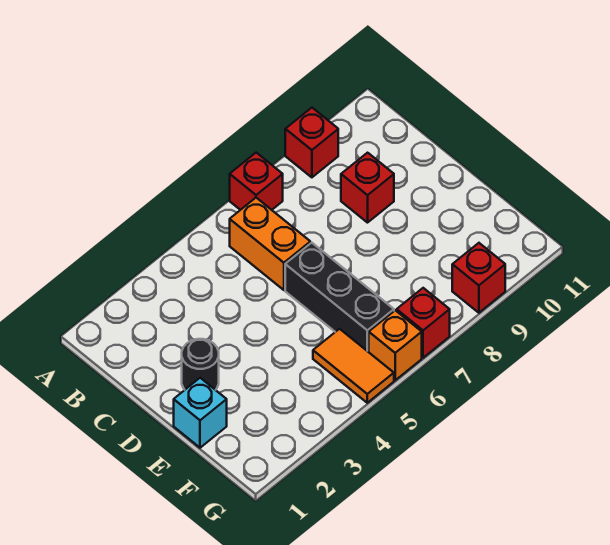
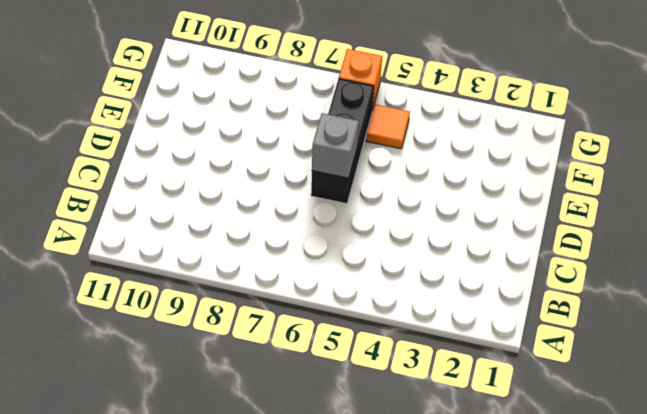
grey brick D6 level 2 -> none
orange tile F5 level 1 -> orange tile F5:G5 level 1
none -> red brick A7 level 1
none -> red brick A9 level 1

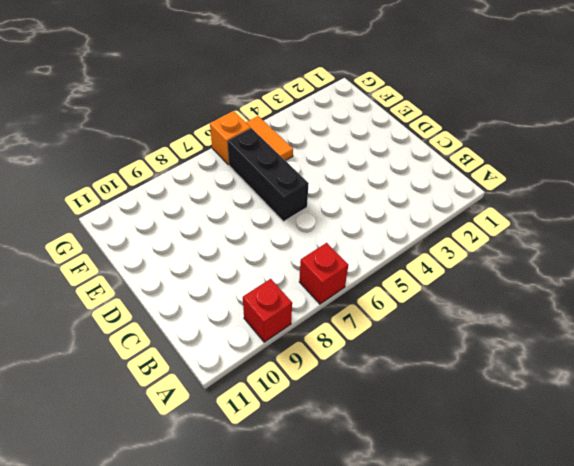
none -> orange brick B6:C6 level 1
none -> red brick C9 level 1

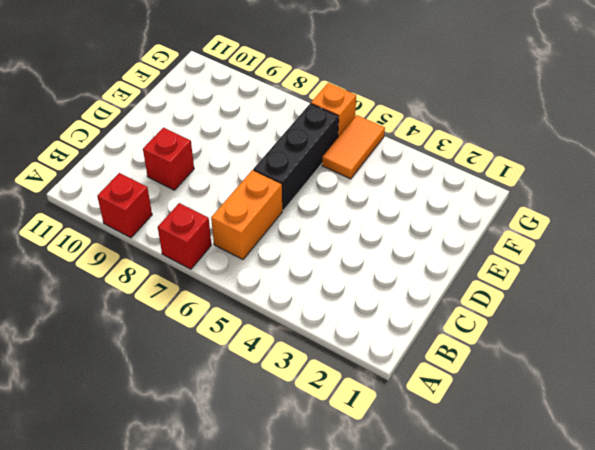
none -> black round brick D2 level 1
none -> cyan brick E1 level 1

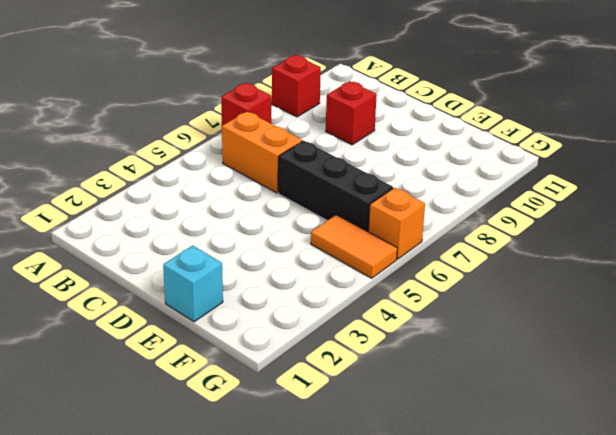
none -> black round brick D2 level 1
none -> red brick G7 level 1

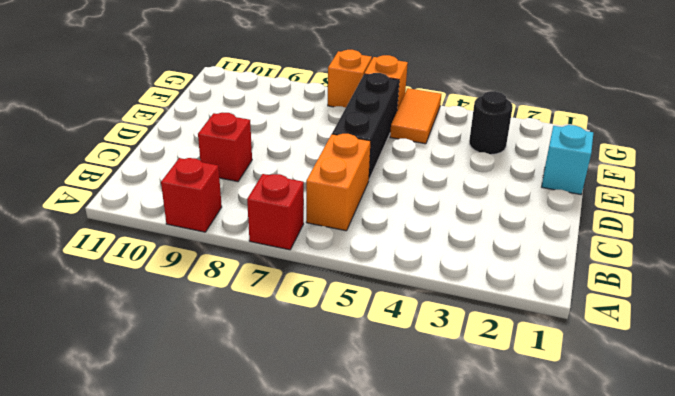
black round brick F3 level 1 -> black round brick D2 level 1
orange brick G7 level 1 -> red brick G7 level 1
none -> red brick G9 level 1

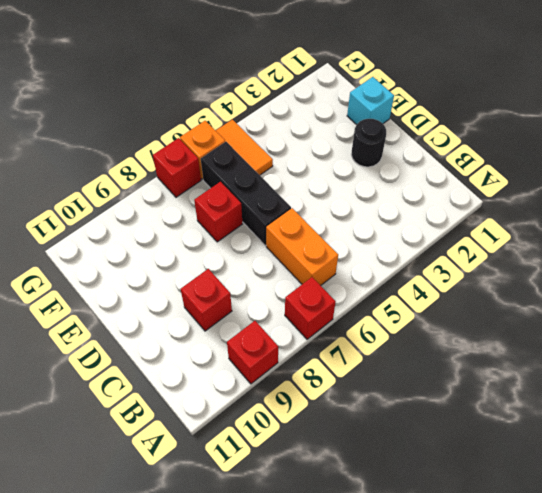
red brick E7 level 1 -> red brick G9 level 1

